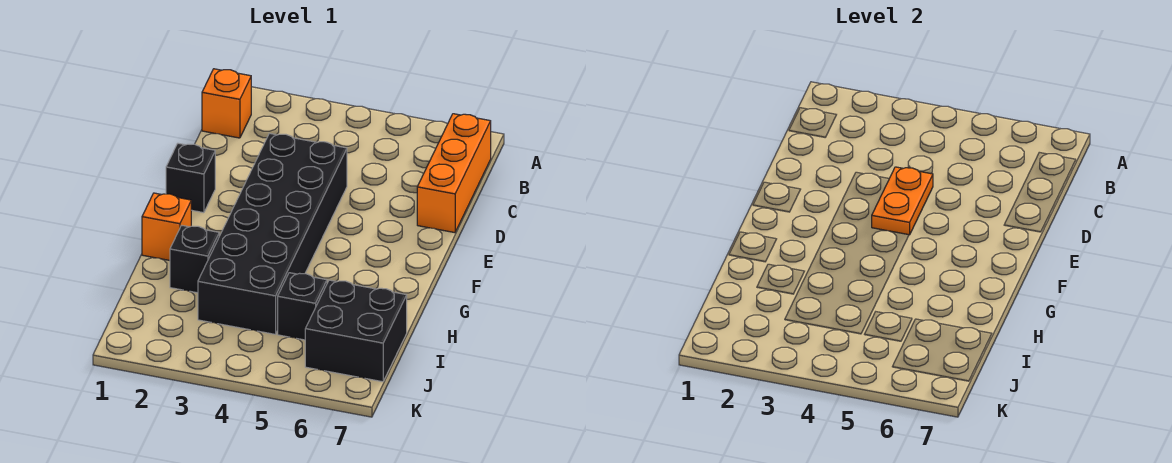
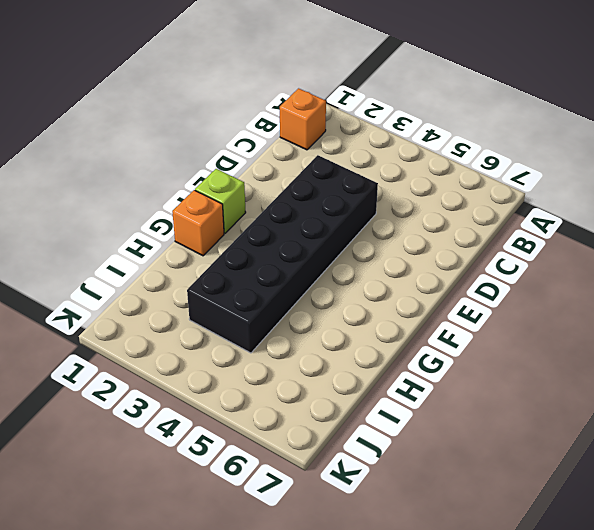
lime brick F1 level 1 -> none
none -> orange brick B7:D7 level 1
none -> black brick E1 level 1

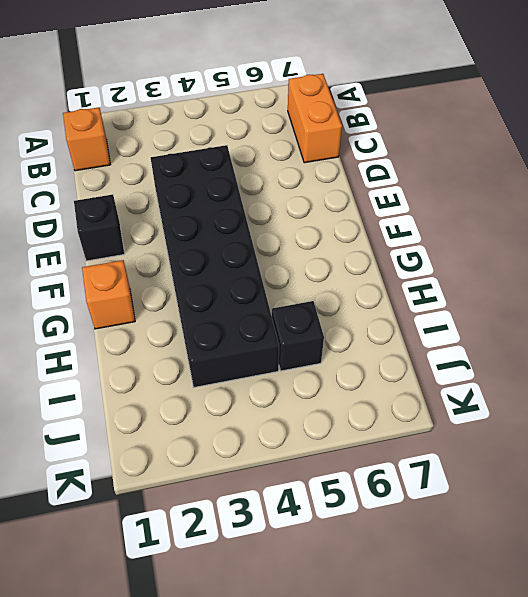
orange brick B7:C7 level 1 -> orange brick B7:D7 level 1
none -> black brick H2 level 1
none -> black brick I6:J7 level 1

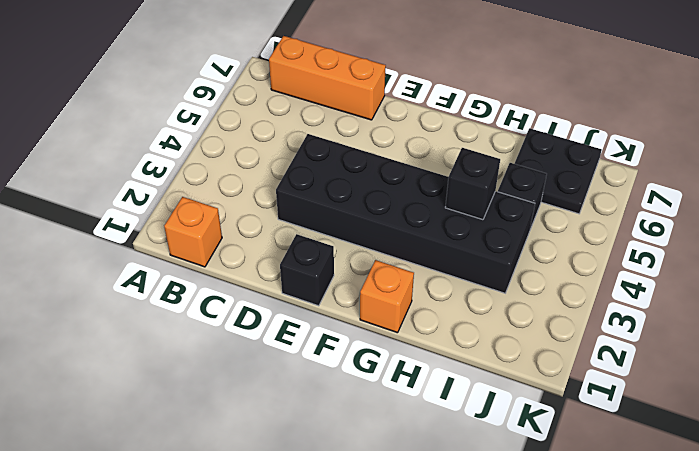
black brick H4 level 2 -> black brick H2 level 1
black plate I6:J7 level 1 -> black brick I6:J7 level 1
none -> orange plate D4:E4 level 2

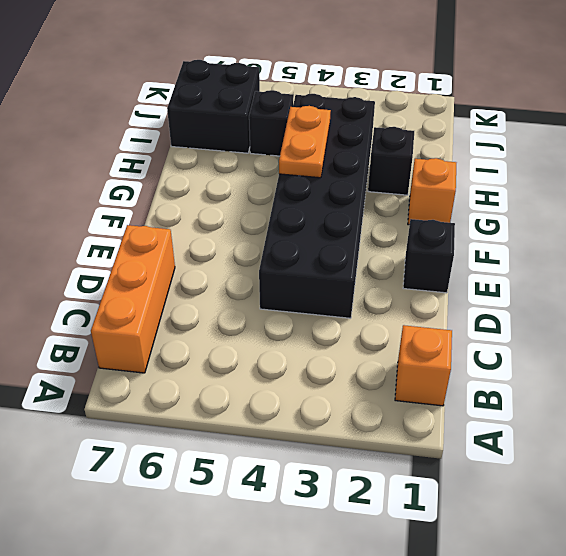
orange plate G4:H4 level 2 -> orange plate D4:E4 level 2

